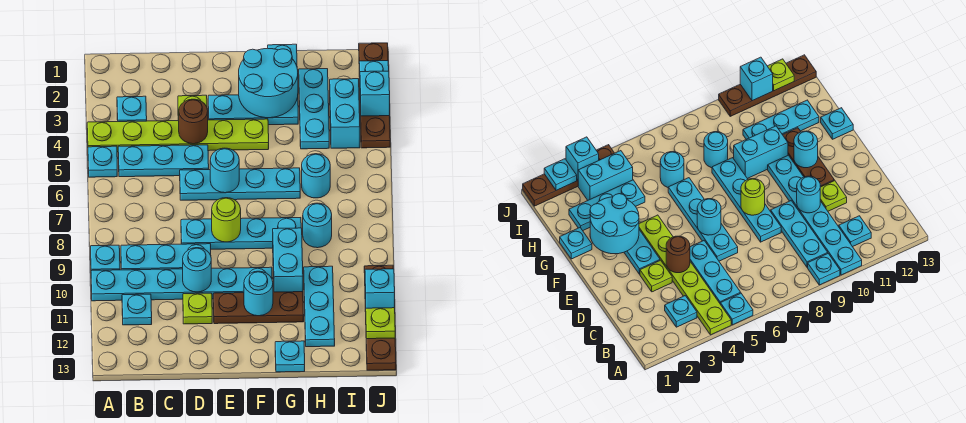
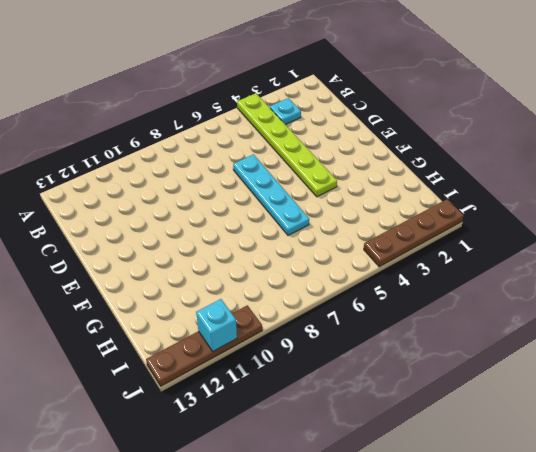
none -> cyan plate A5 level 1
none -> cyan plate A9 level 1
none -> cyan plate A10:F10 level 1
none -> cyan plate B5:D5 level 1

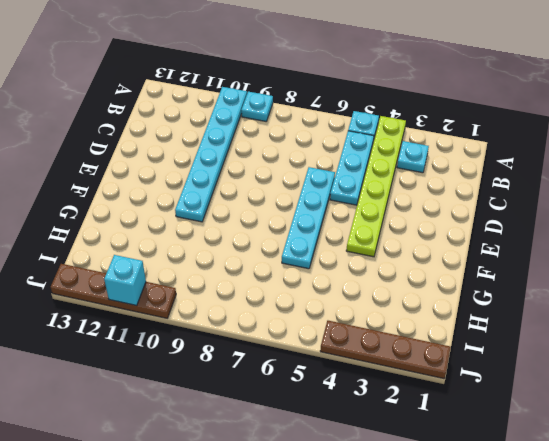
none -> cyan plate B9:D9 level 1
none -> cyan plate B11 level 1
none -> lime plate D3 level 1
none -> cyan plate D8:G8 level 1

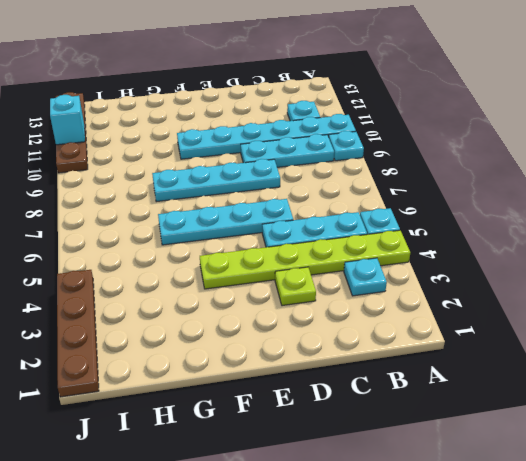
none -> lime plate D11 level 1
none -> cyan plate E3:G3 level 1
none -> brown plate E11:G11 level 1
none -> cyan plate G1 level 1

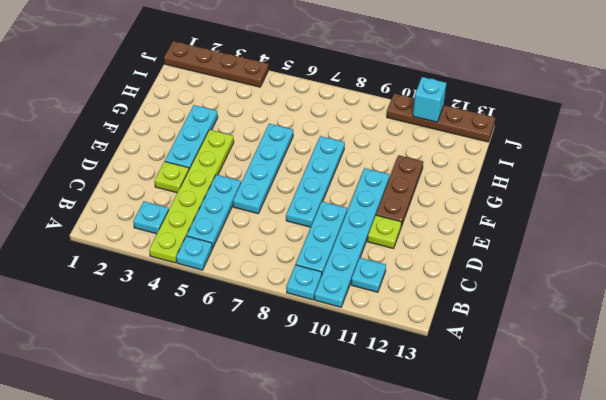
none -> cyan plate G1 level 1
none -> cyan brick G9:G10 level 1
none -> cyan plate G13 level 1
none -> cyan plate H2:H4 level 1

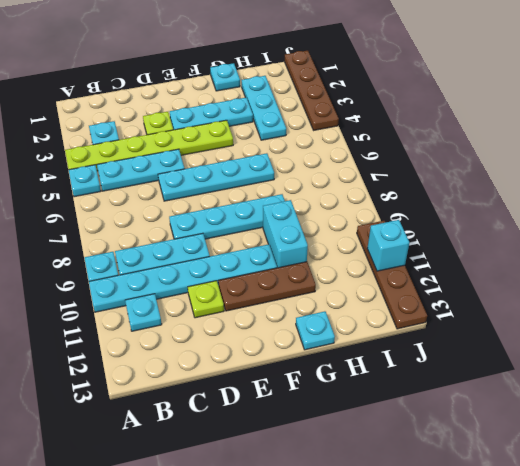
none -> cyan round brick H6 level 1
none -> cyan round brick H8 level 1
none -> cyan plate H10:H12 level 1
none -> cyan brick I3:I4 level 1

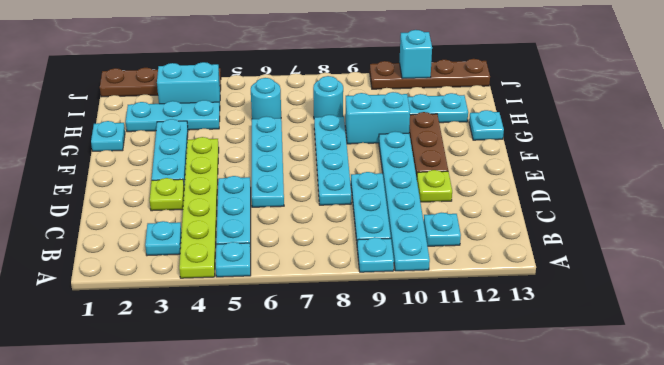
none -> brown round brick D4 level 2
none -> cyan round brick D10 level 2
none -> cyan round brick E6 level 2
none -> lime round brick E8 level 2

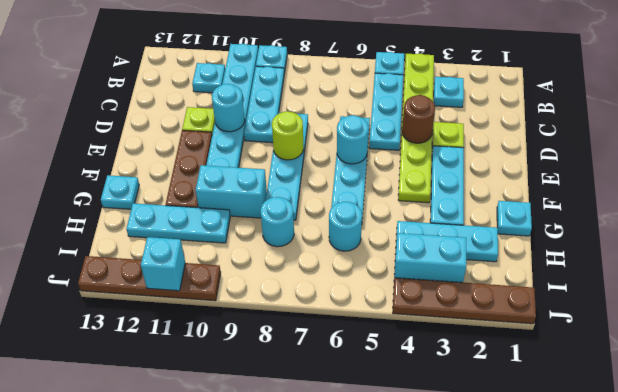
none -> cyan round brick F2:G3 level 2
none -> cyan round brick F11 level 2
none -> cyan plate J2 level 2
none -> cyan brick J3 level 2

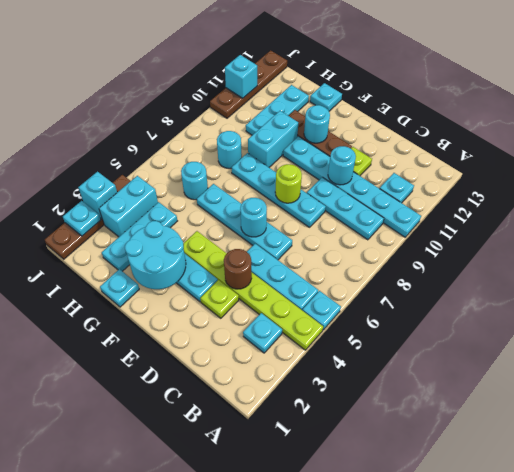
none -> cyan plate A9 level 1
none -> lime plate J12 level 2

